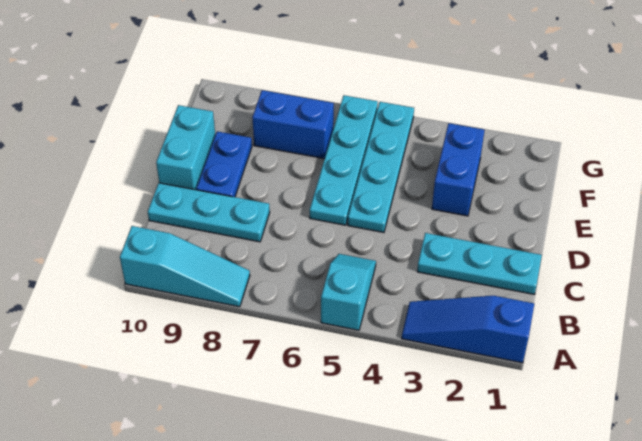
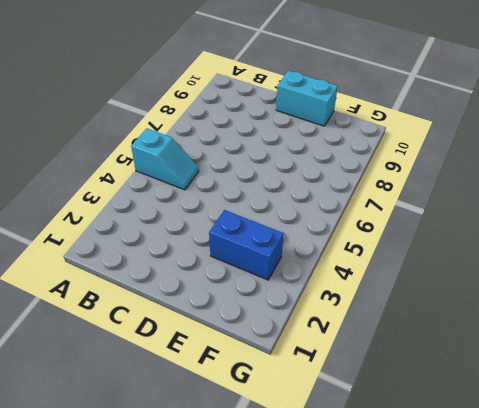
none -> blue slope A1:A3 level 1 top 1
none -> cyan slope A8:A10 level 1 top 10

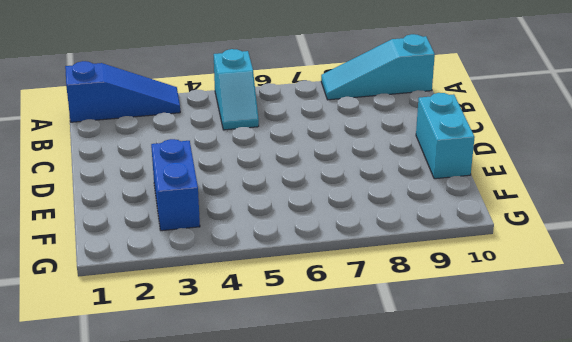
none -> cyan plate C1:C3 level 1
none -> cyan plate C8:C10 level 1

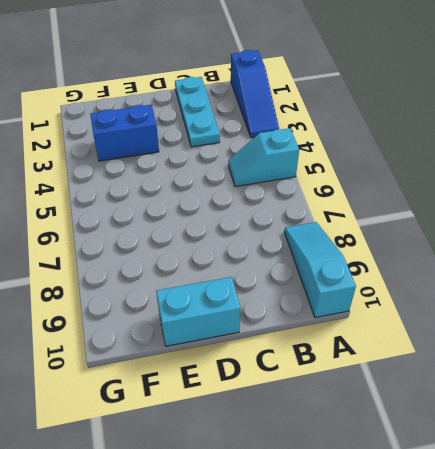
none -> cyan plate C8:C10 level 1
none -> cyan plate D5:G5 level 1

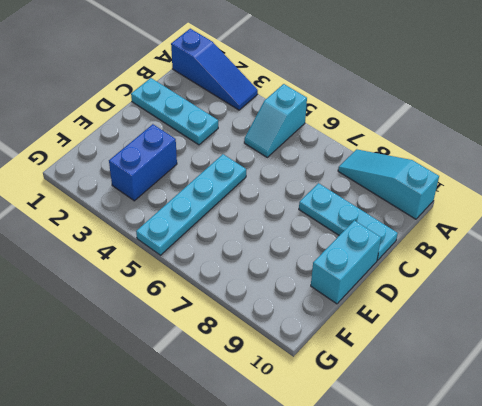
none -> cyan plate D6:G6 level 1
none -> blue plate D9:E9 level 1

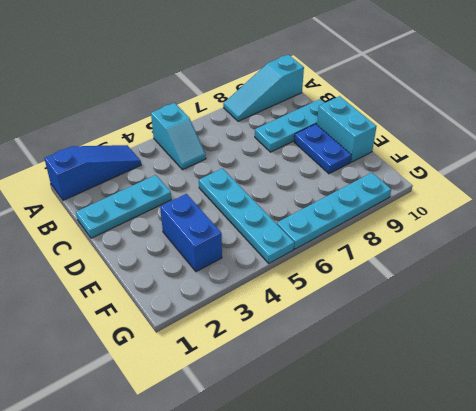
cyan plate G6:G9 level 1 -> cyan plate D6:G6 level 1
none -> blue brick F7:F8 level 1

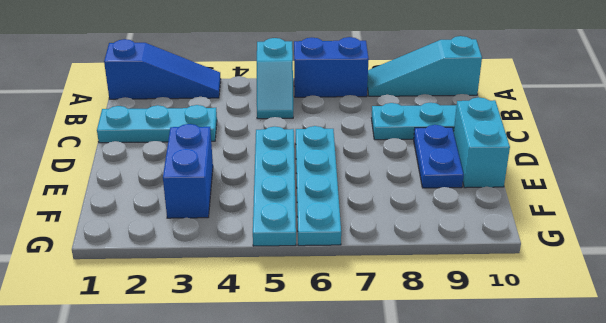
blue brick A6:A7 level 1 -> blue brick F7:F8 level 1

